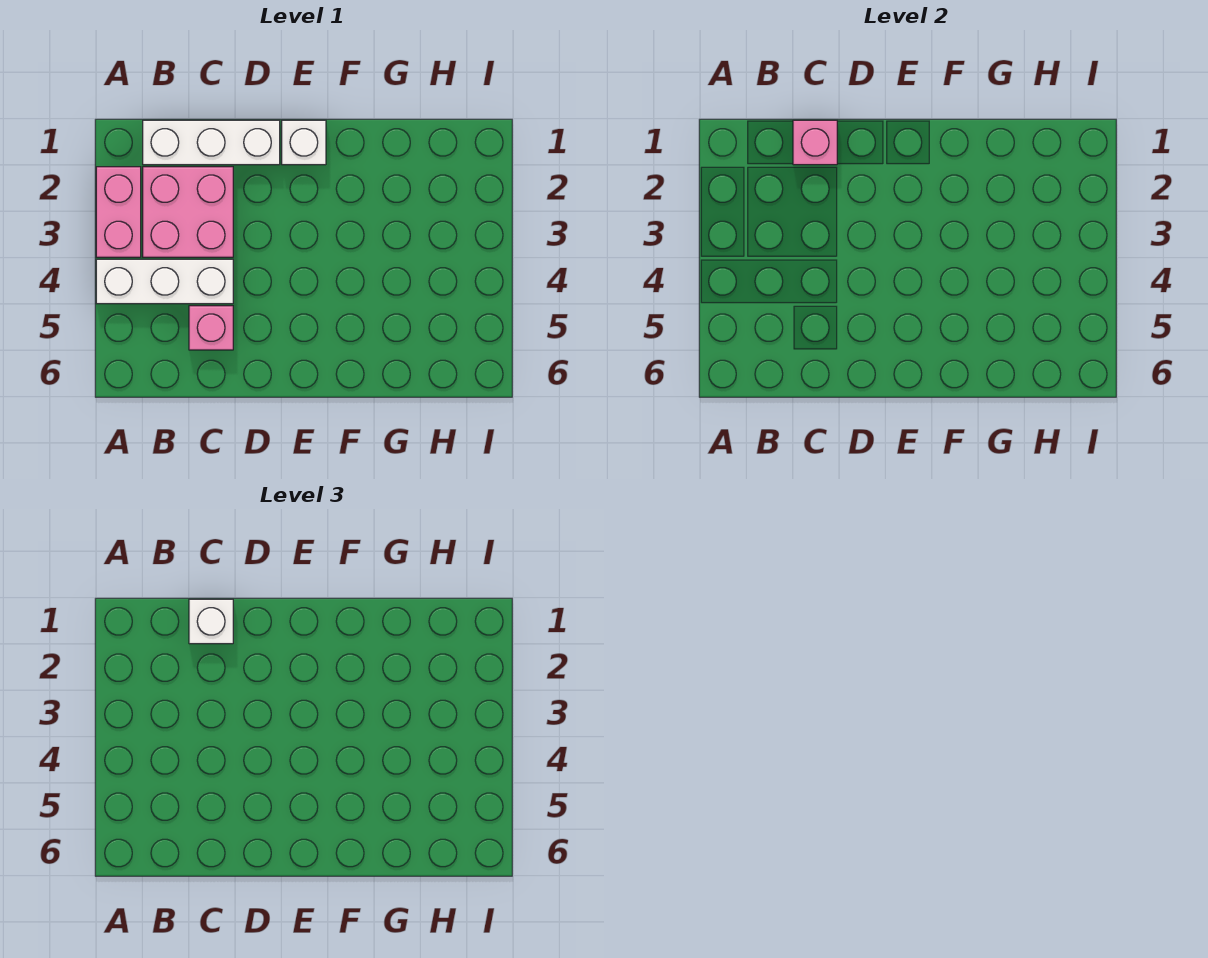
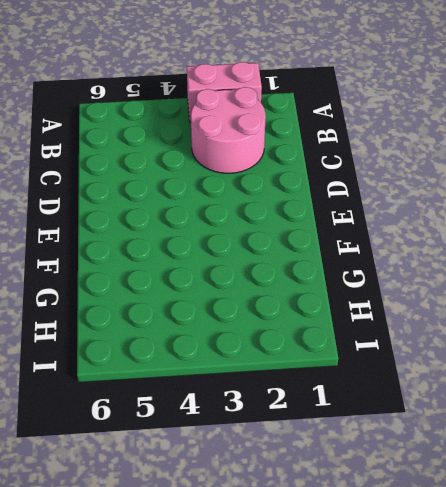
pink round brick B2:C3 level 1 -> pink brick B2:C3 level 1
none -> white brick A4:C4 level 1
none -> white brick B1:D1 level 1

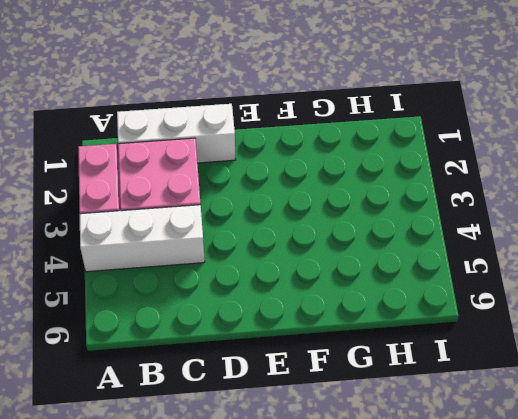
none -> pink brick C5 level 1
none -> white brick E1 level 1

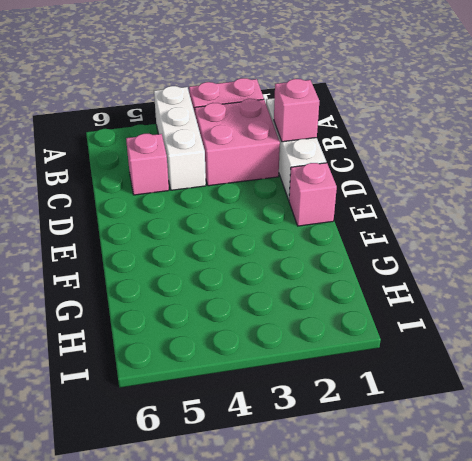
pink brick E1 level 1 -> white brick E1 level 1
none -> white brick C1 level 3

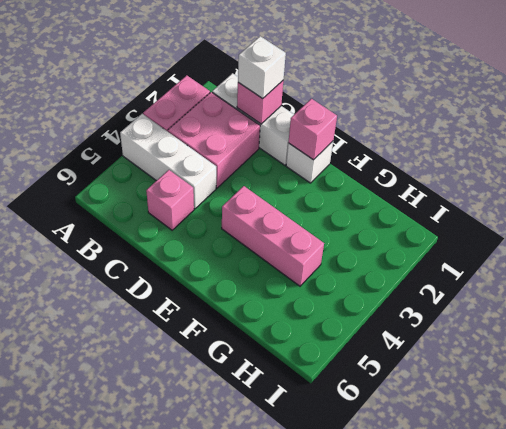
pink brick E1 level 2 -> none
pink brick E4:G4 level 1 -> none

